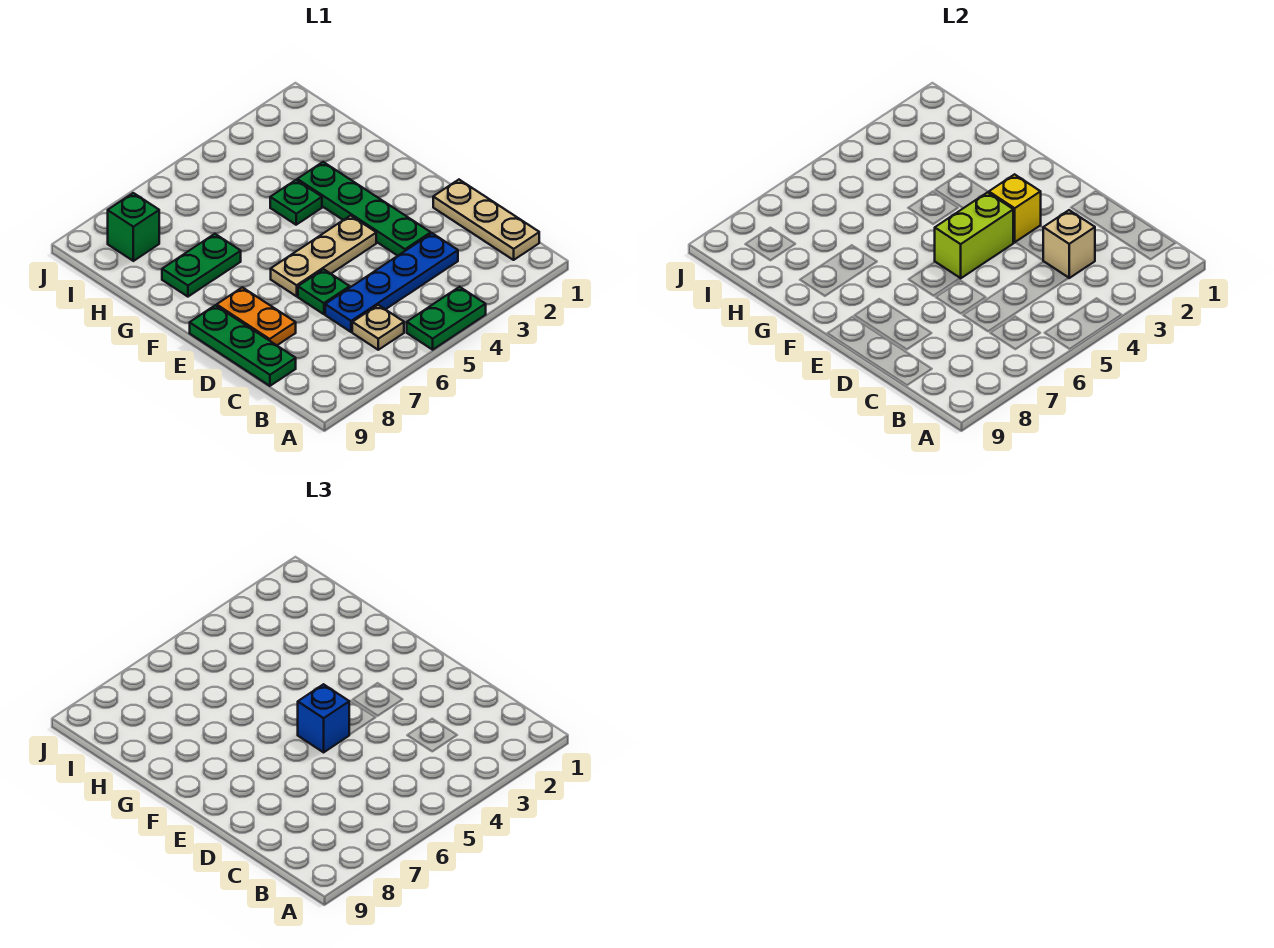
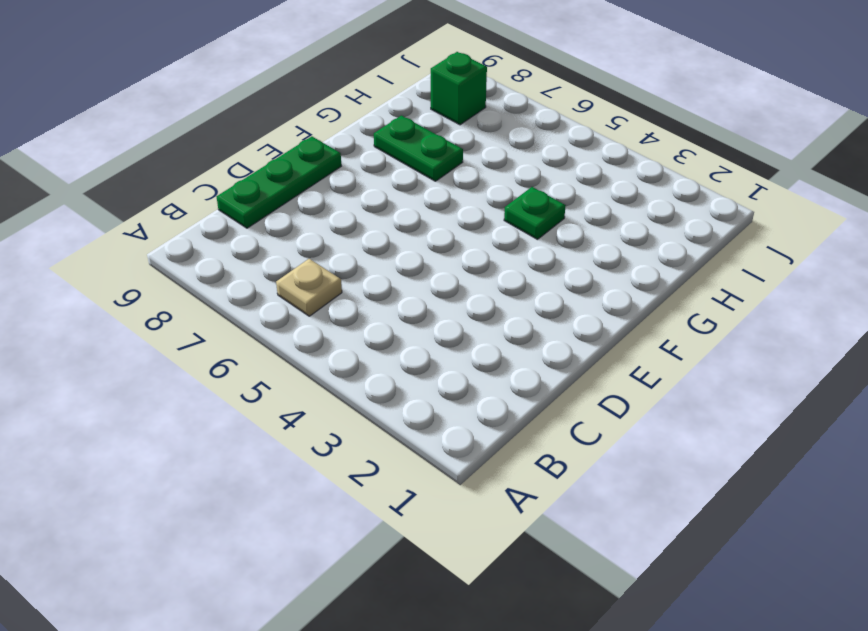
none -> green plate A4:A5 level 1
none -> tan plate B1:D1 level 1
none -> blue plate C3:C6 level 1

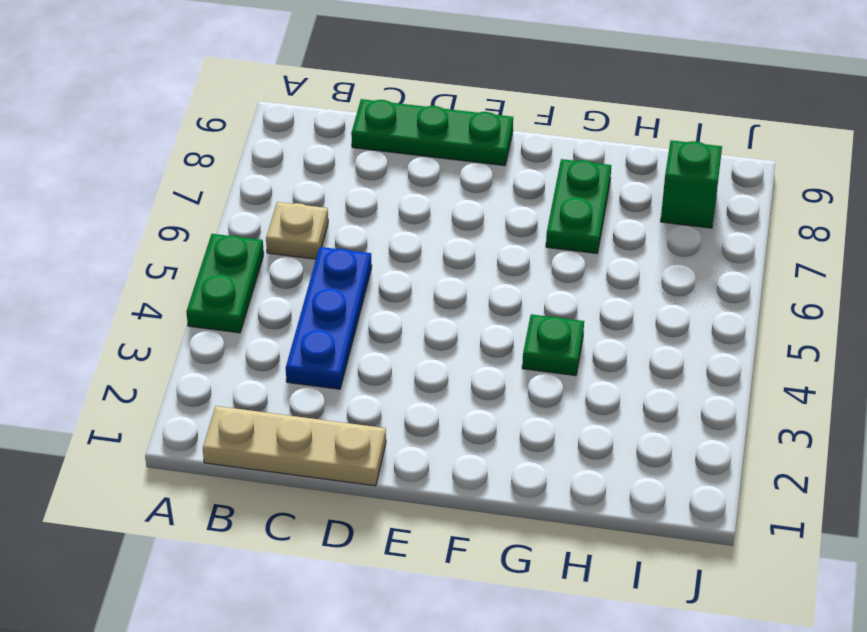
blue plate C3:C5 level 1 -> blue plate C3:C6 level 1
none -> green plate D3:G3 level 1
none -> green plate D6 level 1
none -> orange plate D8:E8 level 1

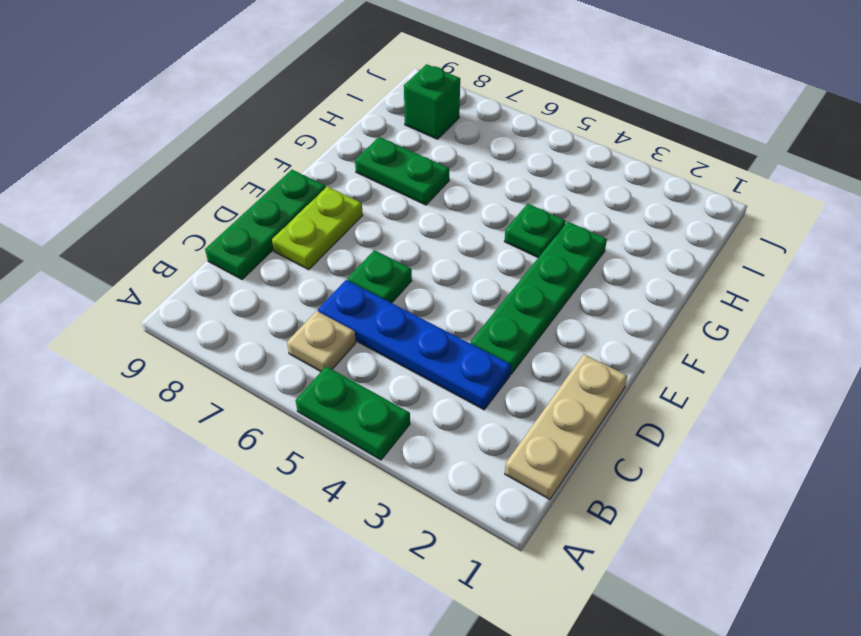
lime plate D8:E8 level 1 -> orange plate D8:E8 level 1
none -> tan plate E4:E6 level 1
none -> tan brick C3 level 2
none -> yellow brick E3 level 2

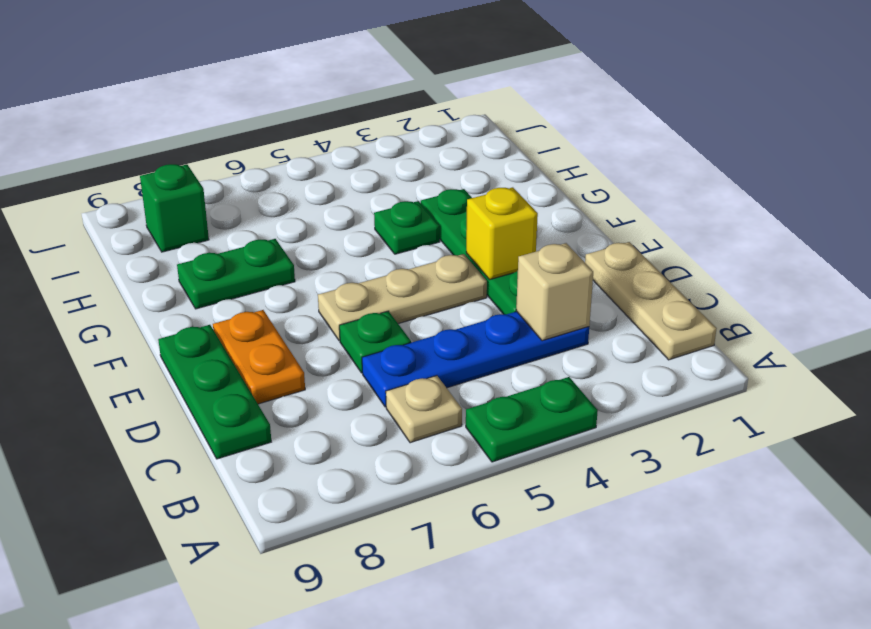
none -> lime brick E4:E5 level 2
none -> blue brick E5 level 3

